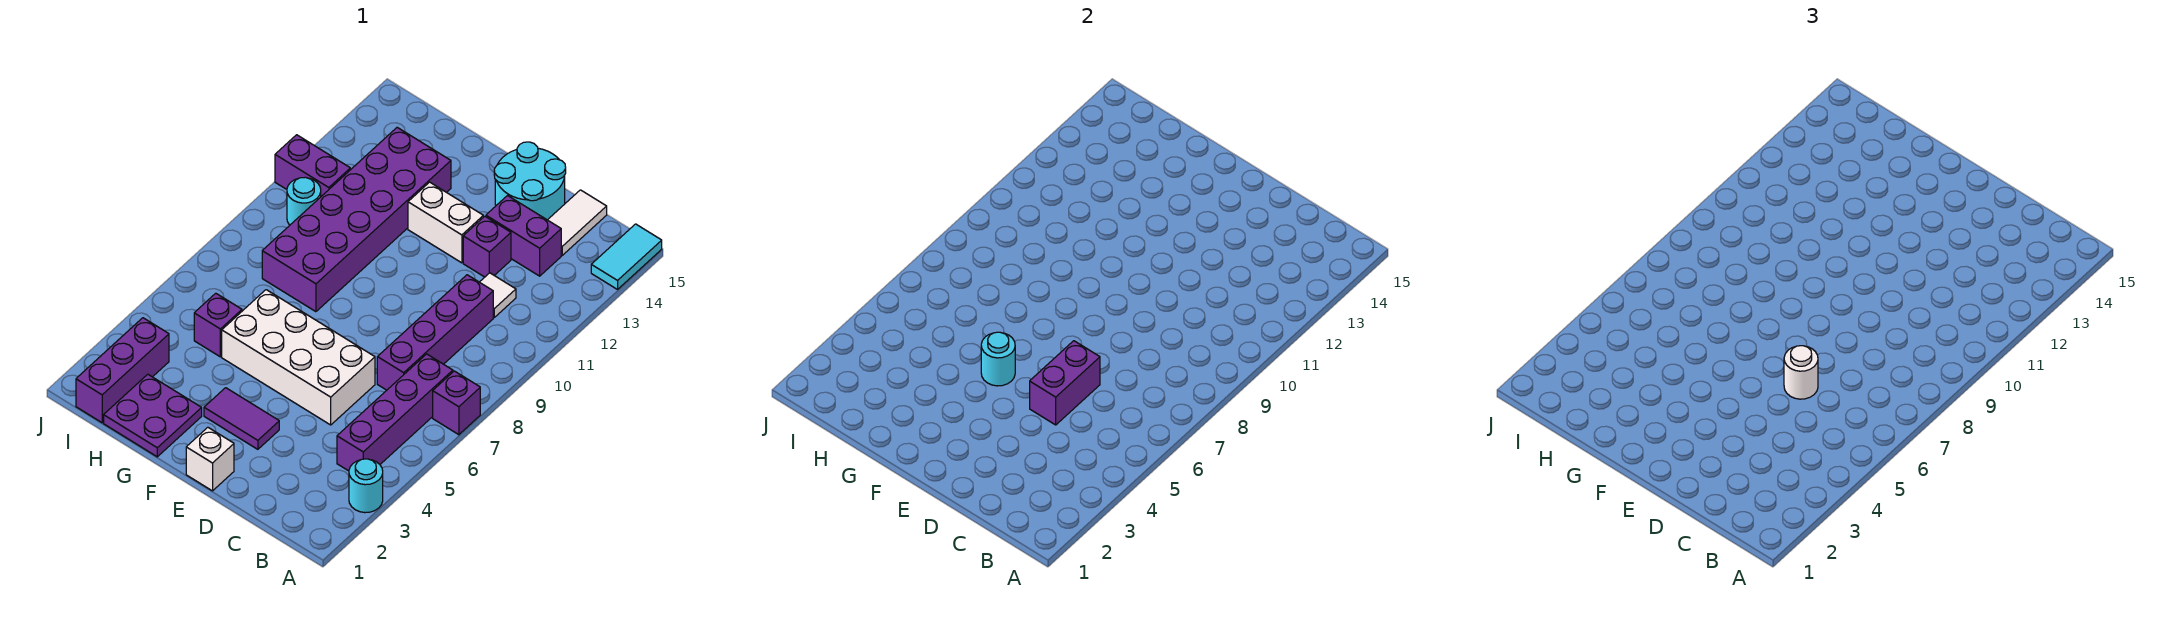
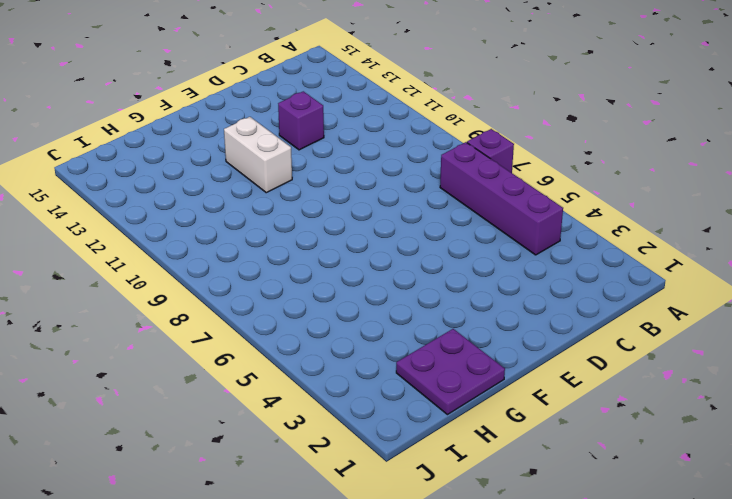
white brick F11:F12 level 1 -> white brick E12:F12 level 1
none -> cyan round brick A3 level 1
none -> cyan tile A14:A15 level 1
none -> purple brick C7:C10 level 1

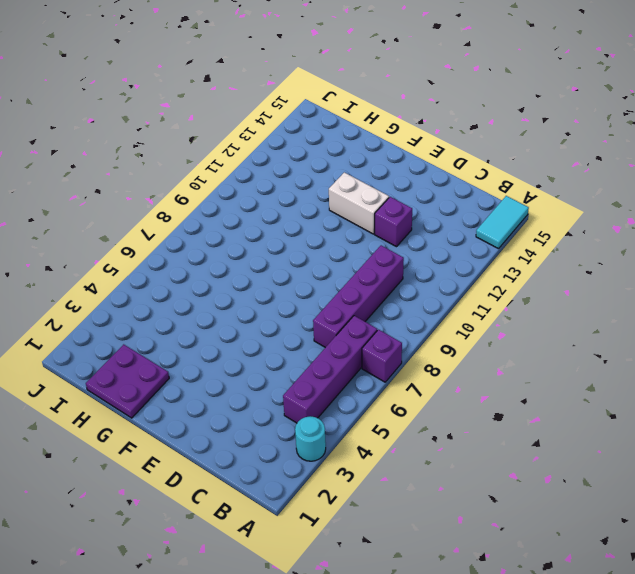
none -> white tile C11 level 1
none -> purple brick C13:D13 level 1
none -> white tile C14:C15 level 1

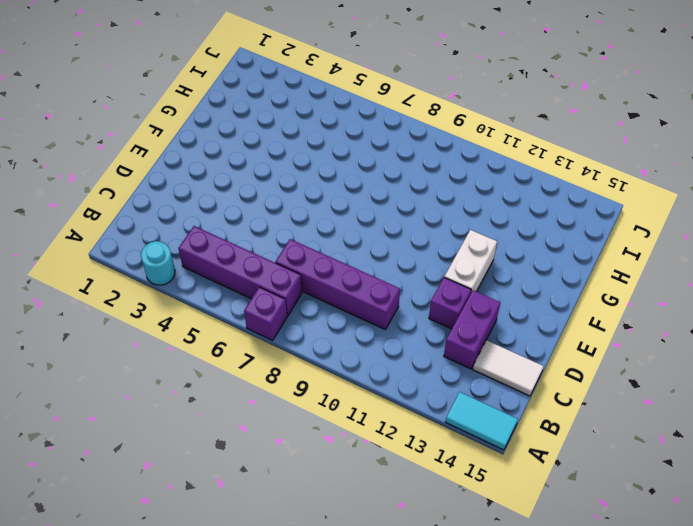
none -> white tile C11 level 1
none -> white brick D5:G6 level 1
none -> cyan round brick D14:E15 level 1

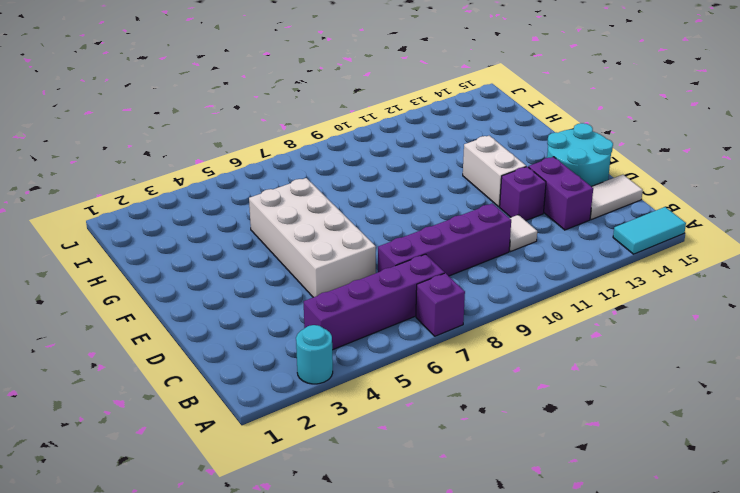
none -> white brick E1 level 1
none -> purple tile E3:F3 level 1
none -> purple plate G1:H2 level 1

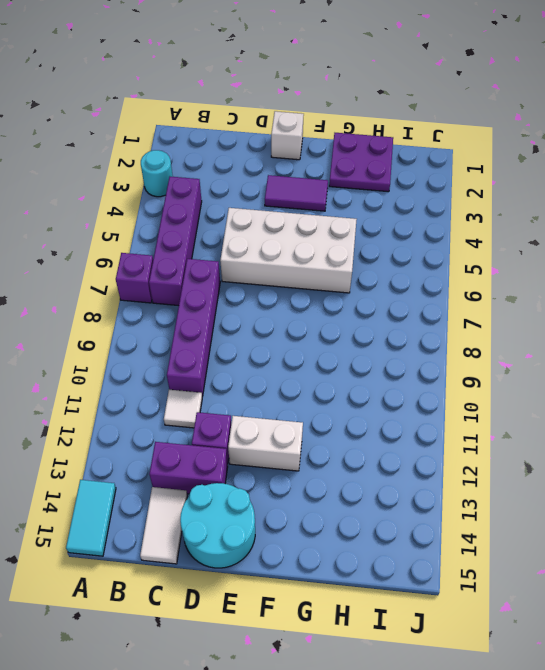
none -> purple brick G8:H13 level 1
none -> purple brick H5 level 1
none -> purple brick I1:I3 level 1

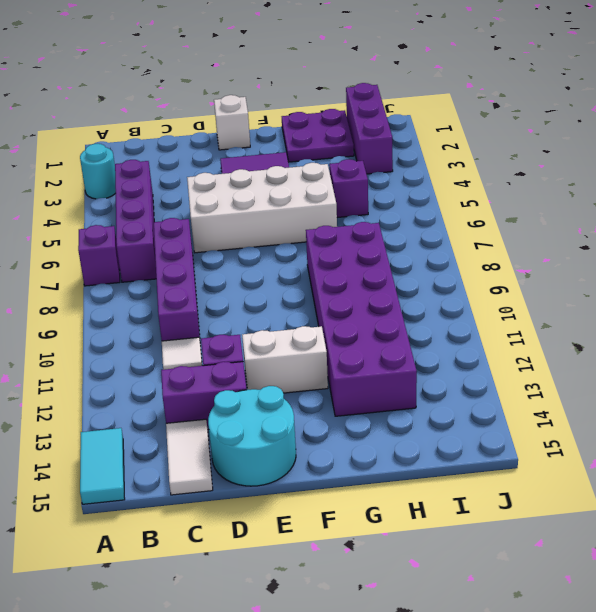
none -> cyan round brick I10 level 1
none -> purple brick I11:J11 level 1
none -> purple brick D5:D6 level 2

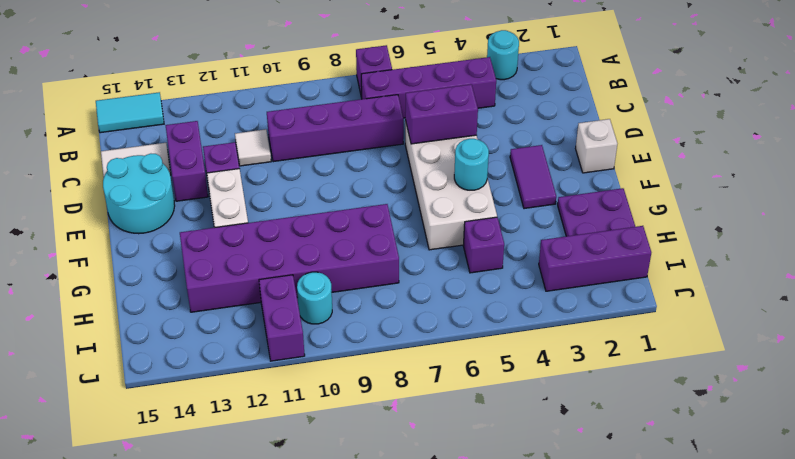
none -> white round brick D6 level 3

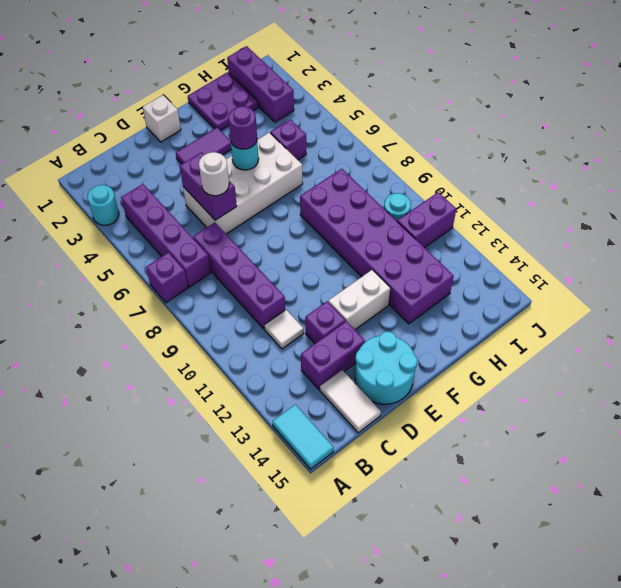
purple round brick F5 level 3 -> none

